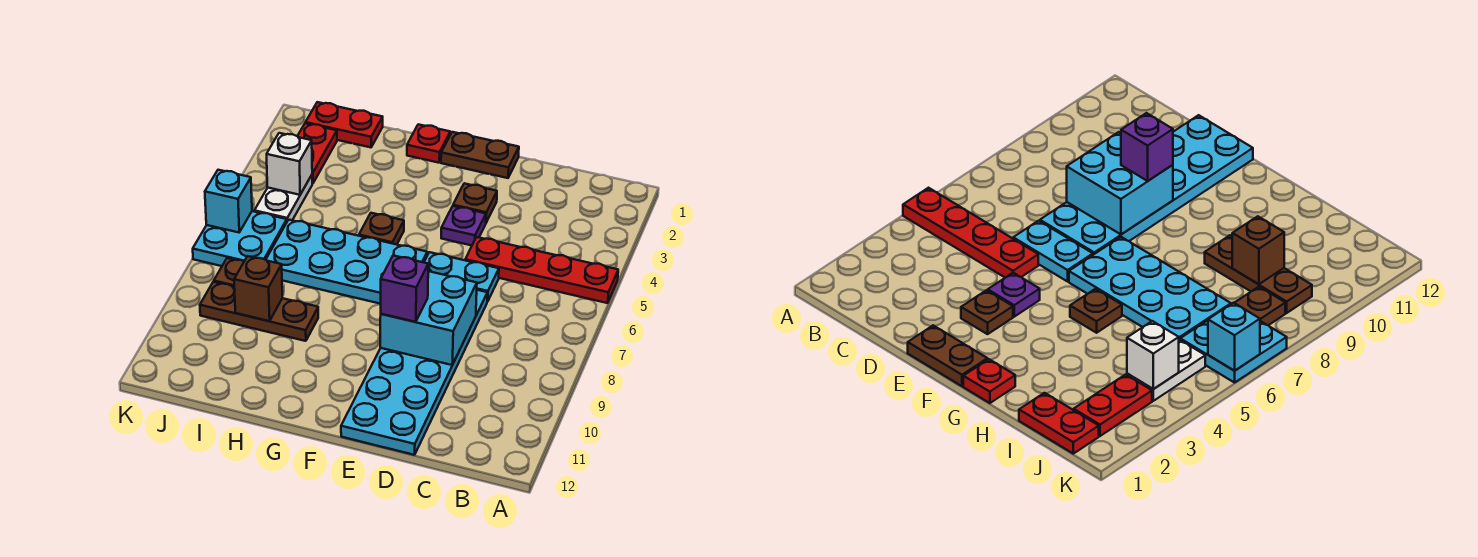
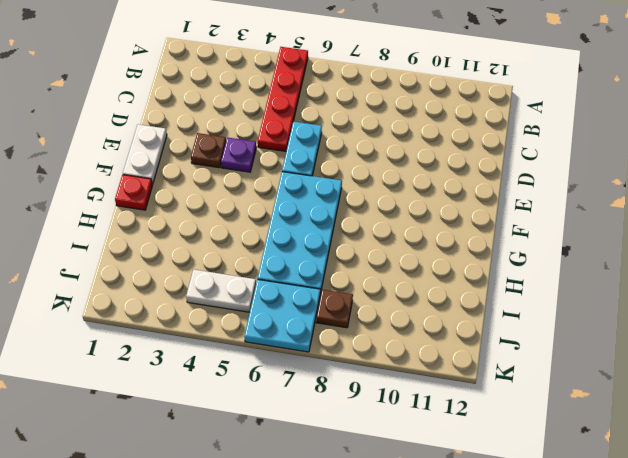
white plate E1:F1 level 1 -> brown plate E1:F1 level 1
none -> cyan plate D7:E12 level 1
none -> brown plate G5 level 1
none -> brown plate H9:J9 level 1

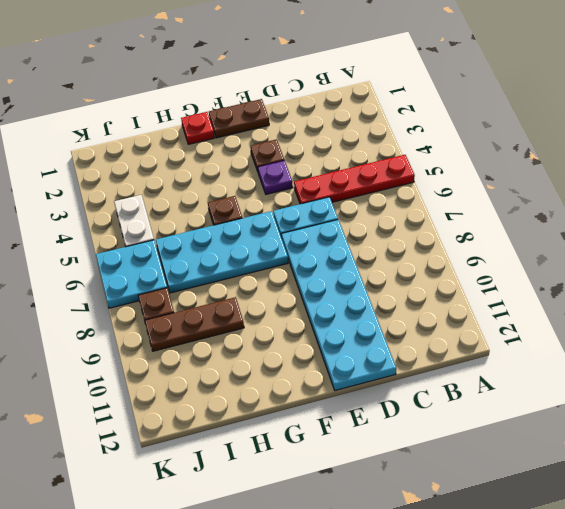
none -> red plate I1:J1 level 1
none -> red plate J2:J3 level 1
none -> cyan brick D8:E9 level 2

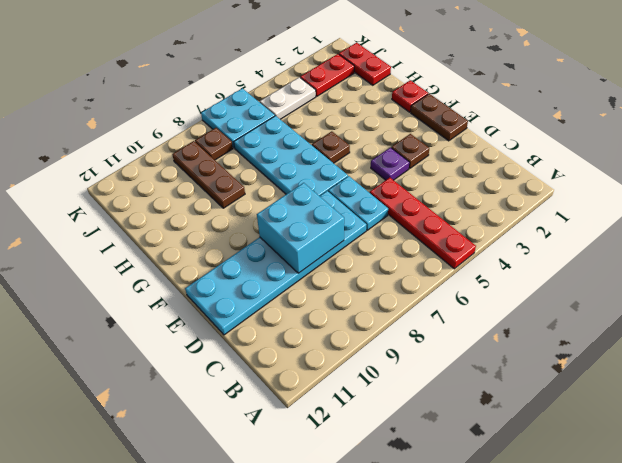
none -> brown brick I9 level 2
none -> white brick J4 level 2
none -> cyan brick K6 level 2

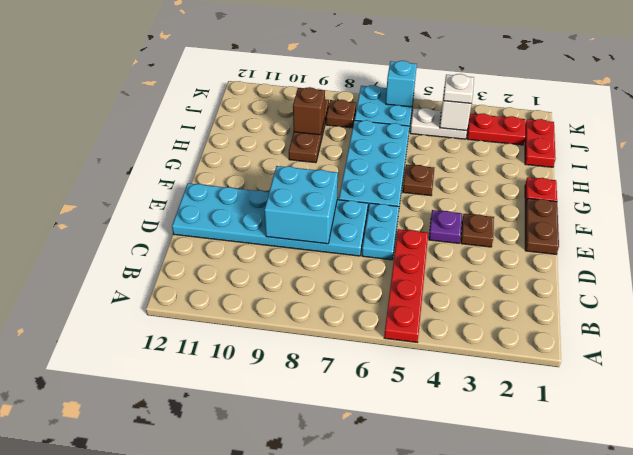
white plate J4 level 3 -> none
none -> purple brick E9 level 3

